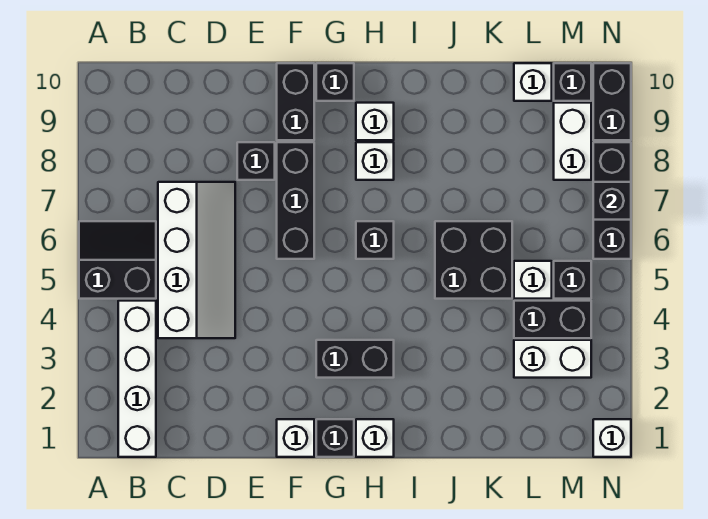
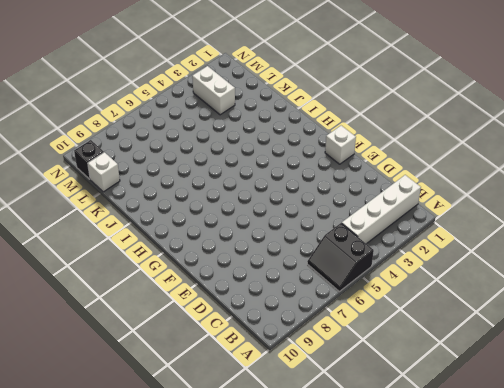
none -> white slope C4:D7 level 1 top C
none -> black brick E8 level 1
none -> black brick F6:F8 level 1

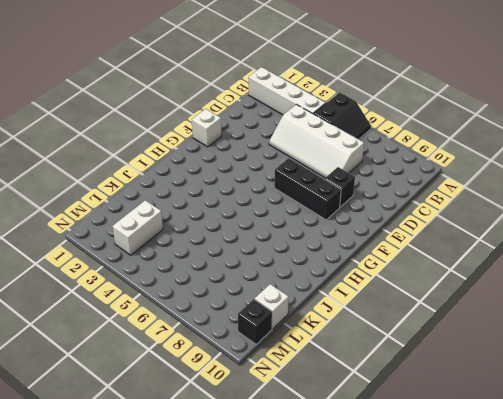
none -> black brick F9:F10 level 1
none -> black brick G1 level 1
none -> black brick G3:H3 level 1

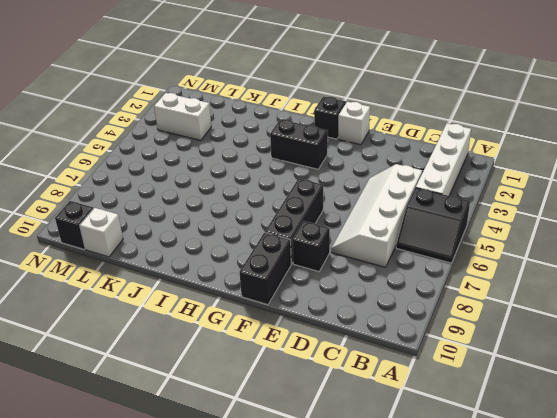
none -> black brick G10 level 1
none -> white brick H1 level 1
none -> black brick H6 level 1

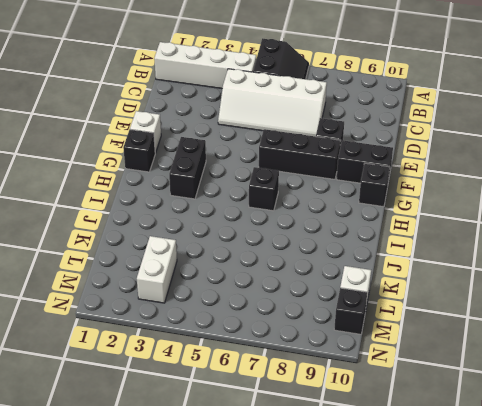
none -> white brick H1 level 1
none -> white brick H8 level 1
none -> white brick H9 level 1

